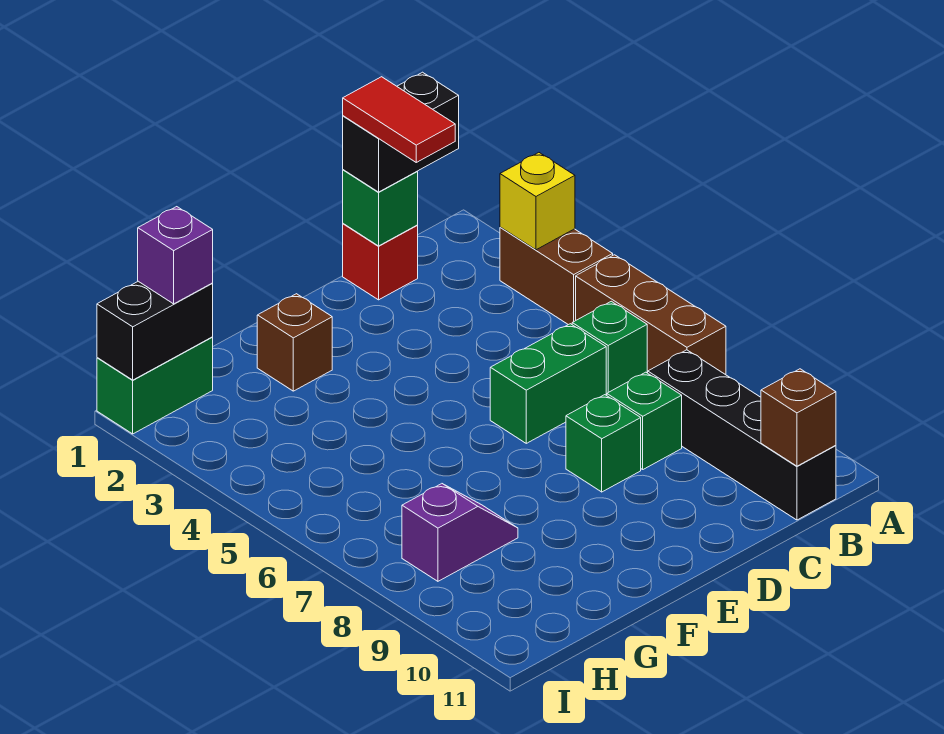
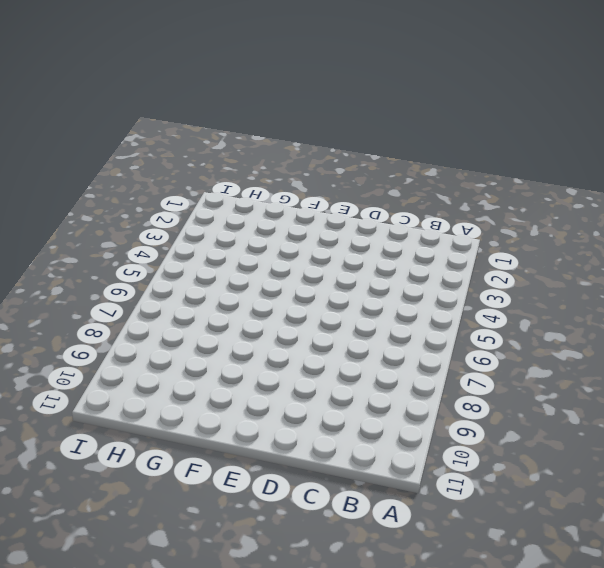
none -> brown brick A3:A4 level 1
none -> brown brick A5:A7 level 1
none -> green brick B6 level 1

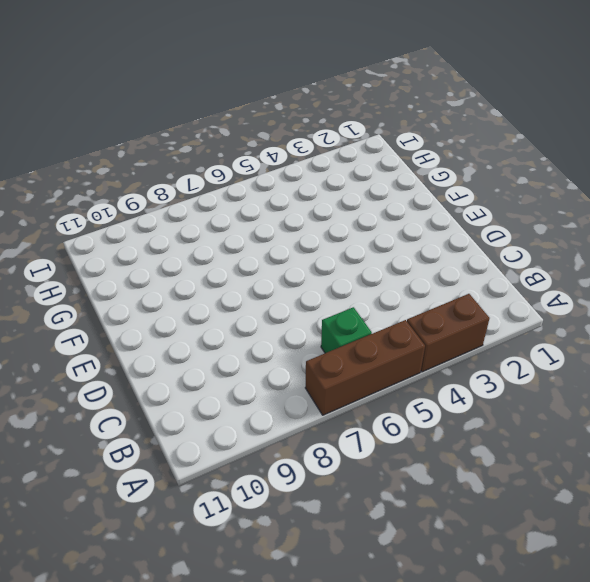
none -> black brick B8:B11 level 1
none -> red brick C1 level 1
none -> green brick C6:D6 level 1

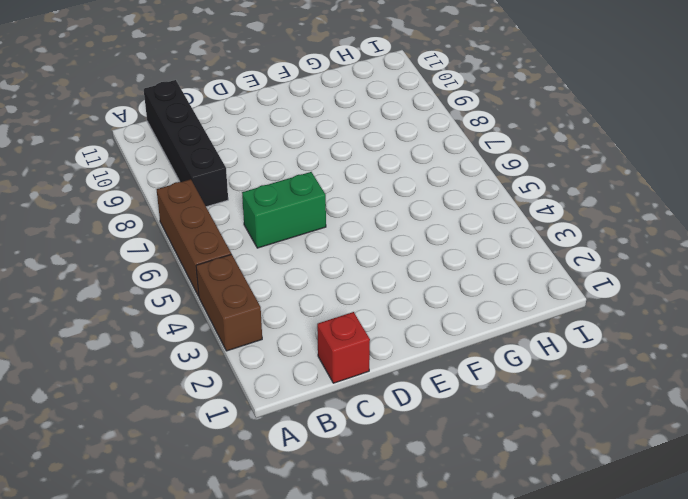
none -> green brick B6 level 1
none -> green brick C8 level 1
none -> green brick D8 level 1

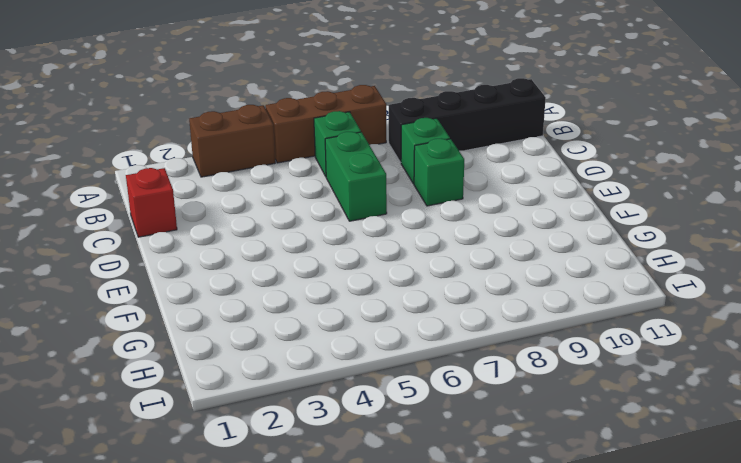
none -> brown brick F2 level 1
none -> purple slope G8:H8 level 1 top H
none -> green brick H1:I1 level 1

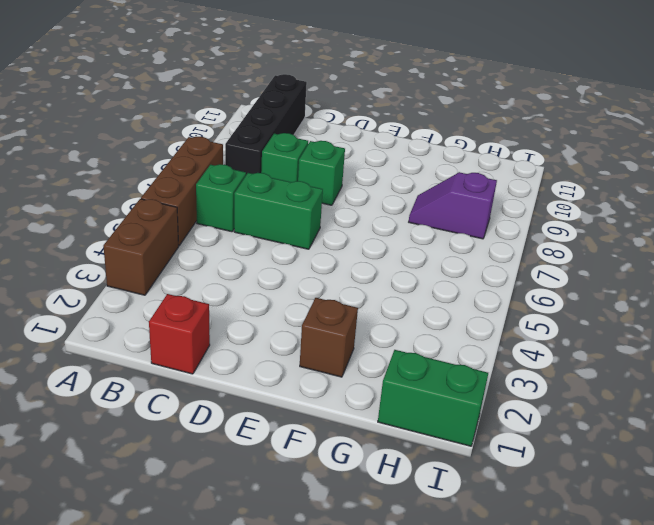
none -> yellow brick A3 level 2
none -> brown brick B11 level 2
none -> green brick C1 level 2

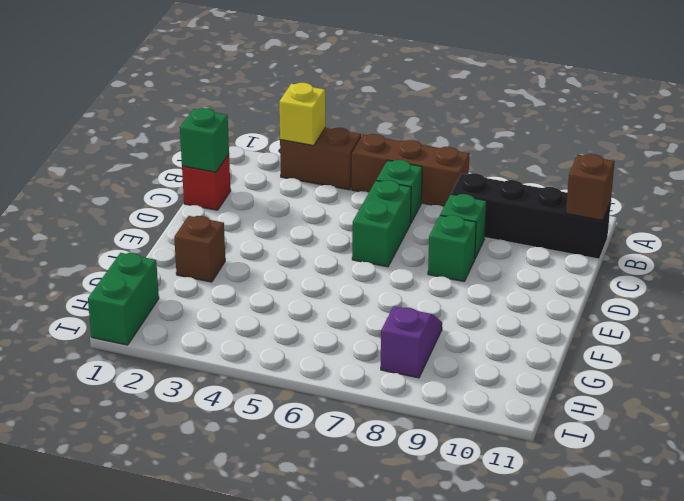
none -> black brick H1:I1 level 2
none -> black brick B1:C1 level 3
none -> purple brick H1 level 3

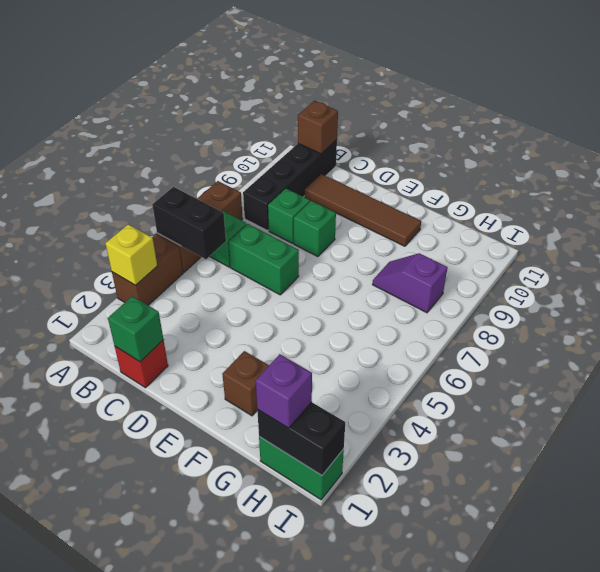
black brick A5:B5 level 2 -> black brick B1:C1 level 3
brown tile C10:F10 level 1 -> none
none -> red tile C1:C2 level 4

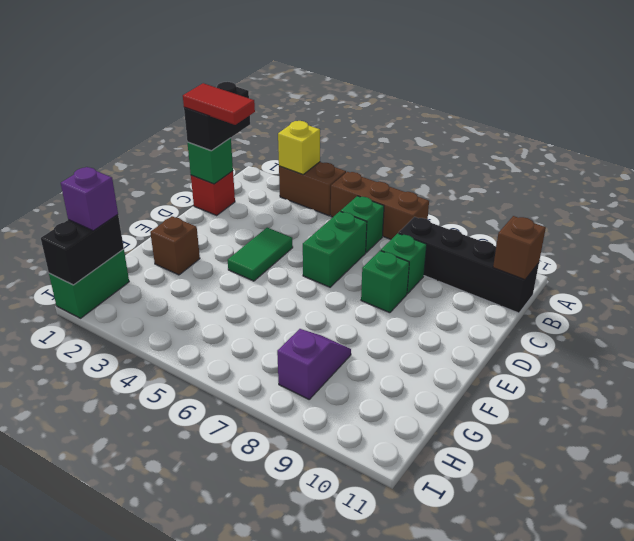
green tile D4:E4 level 1 -> none

